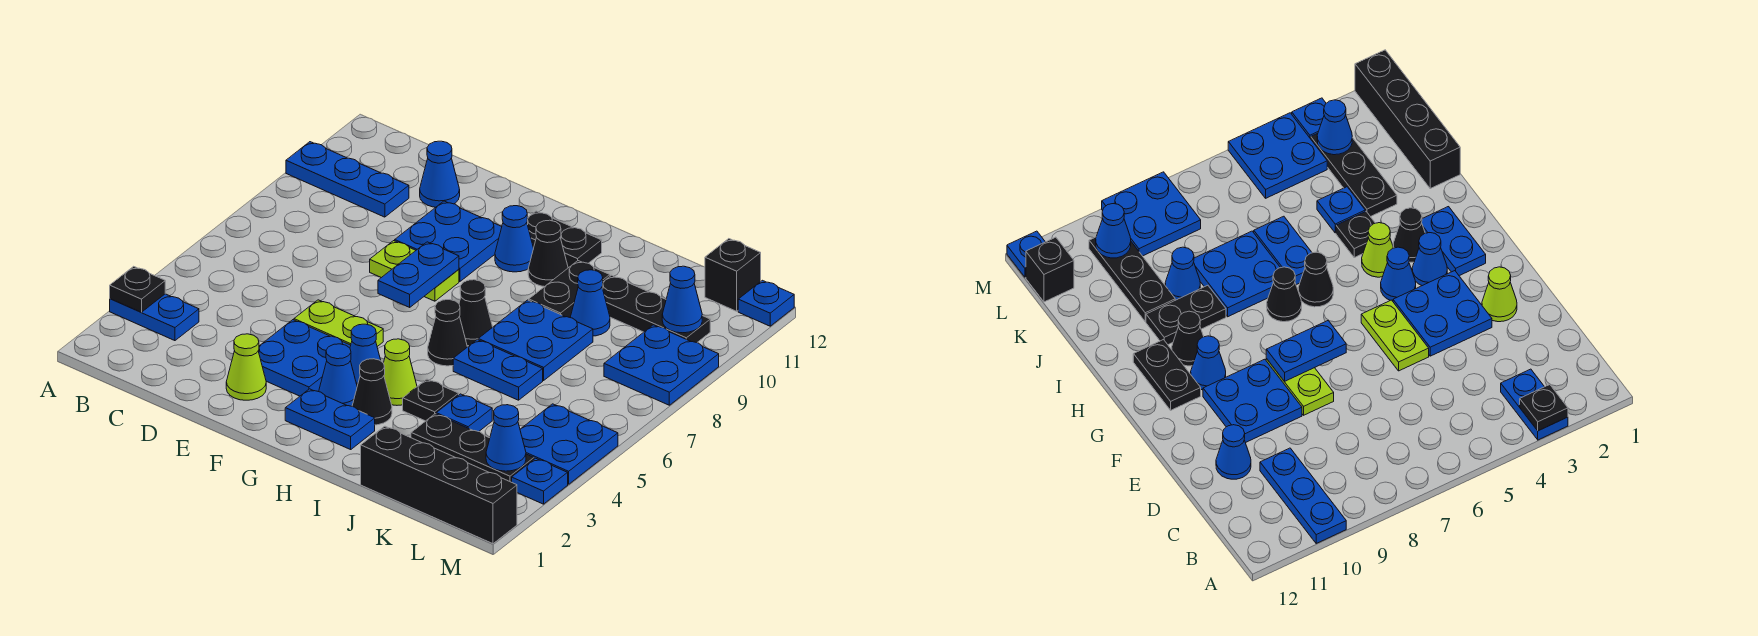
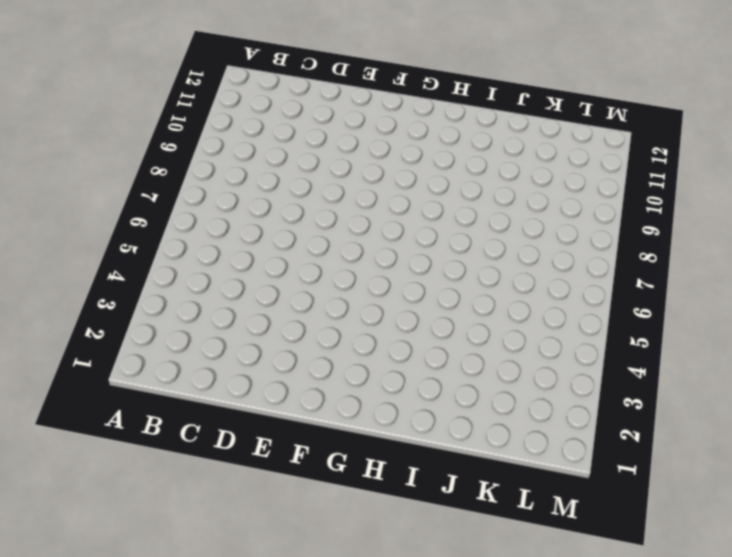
none -> blue plate A3:B3 level 1
none -> blue plate A10:C10 level 1
none -> blue cone D11 level 1
none -> lime cone E2 level 1

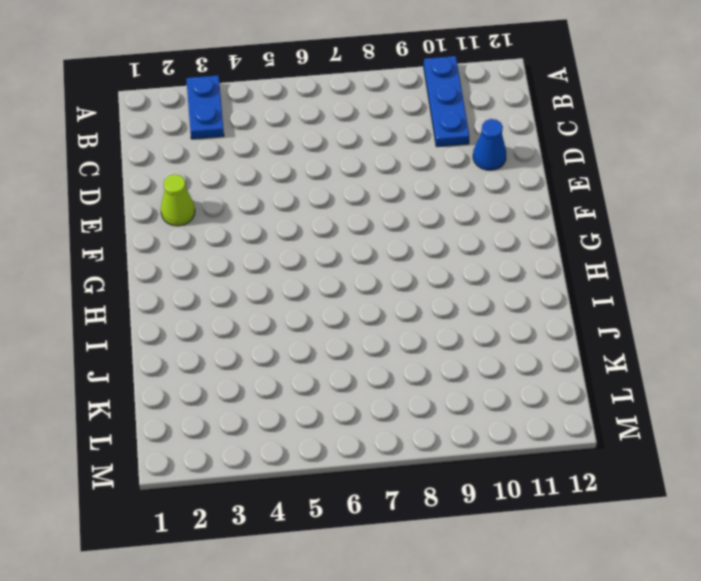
none -> blue plate E3:F4 level 1
none -> lime plate E5:F5 level 1
none -> lime plate E8:F8 level 1
none -> blue plate E9:F10 level 1

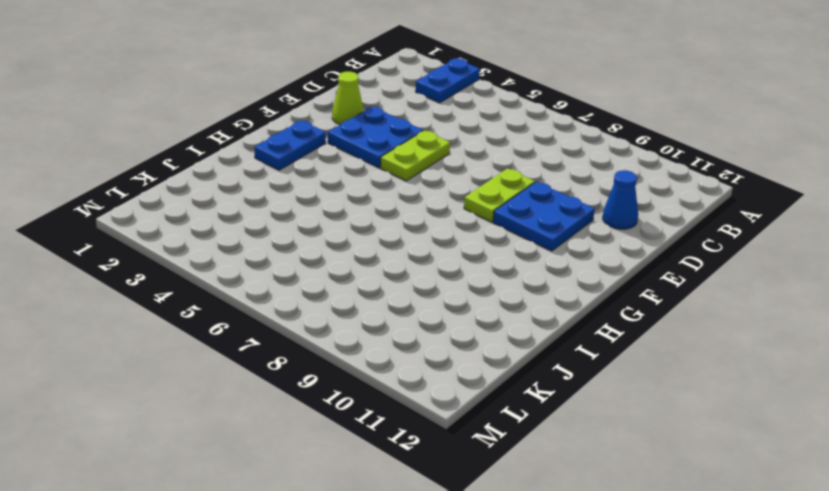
none -> blue plate A10:C10 level 1
none -> blue cone G3 level 1
none -> blue cone G4 level 1
none -> blue cone G10 level 1

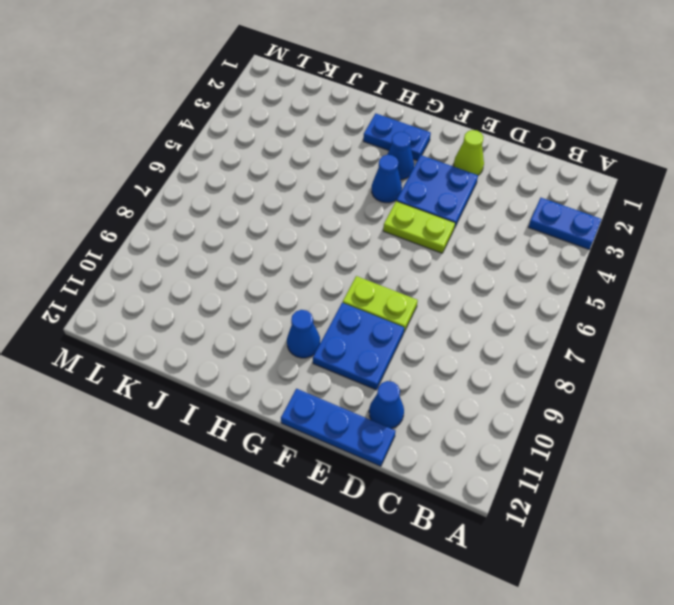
blue plate D12:F12 level 1 -> blue plate A10:C10 level 1
none -> black plate G11:H11 level 1
none -> black cone H3 level 1
none -> lime cone H4 level 1
none -> black cone H6 level 1

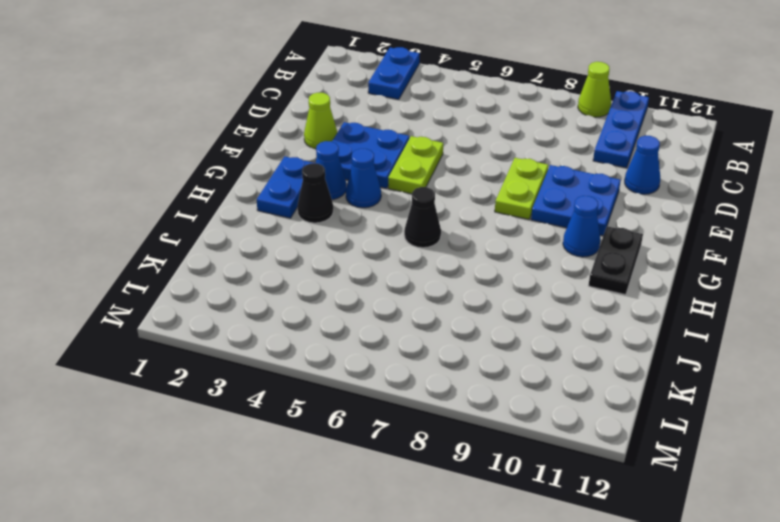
lime cone A9 level 1 -> lime cone H4 level 1
none -> black cone H7 level 1
none -> black cone H10 level 1
none -> black plate I4 level 1
none -> blue plate I6:J6 level 1

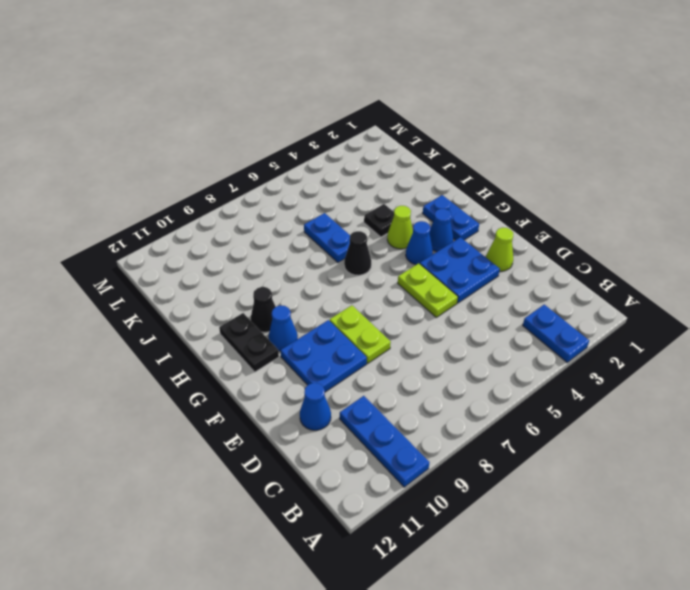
none -> black cone H3 level 1
none -> black cone H7 level 1
none -> blue plate I7:J8 level 1
none -> black plate I9:I10 level 1

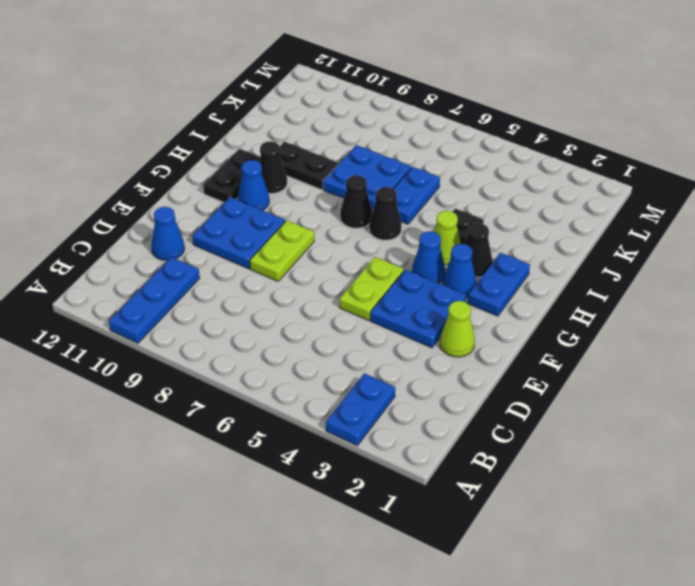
none -> black brick J1:M1 level 1
none -> black plate J3:L3 level 1
none -> blue plate J4 level 1
none -> blue cone J9 level 1

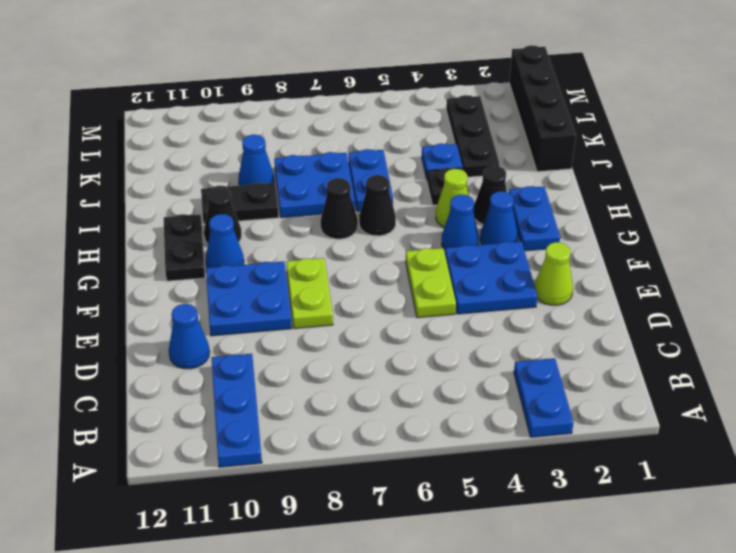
none -> black plate J10:L10 level 1
none -> blue plate L4:M5 level 1
none -> blue plate L8:M9 level 1
none -> black brick L12 level 1

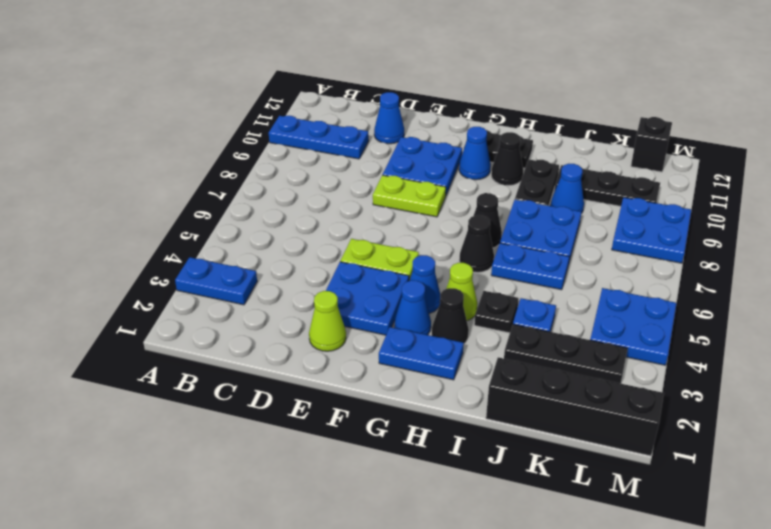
none -> blue plate M3 level 1
none -> blue plate M12 level 1
none -> black plate A3 level 2
none -> blue plate F7:F8 level 2

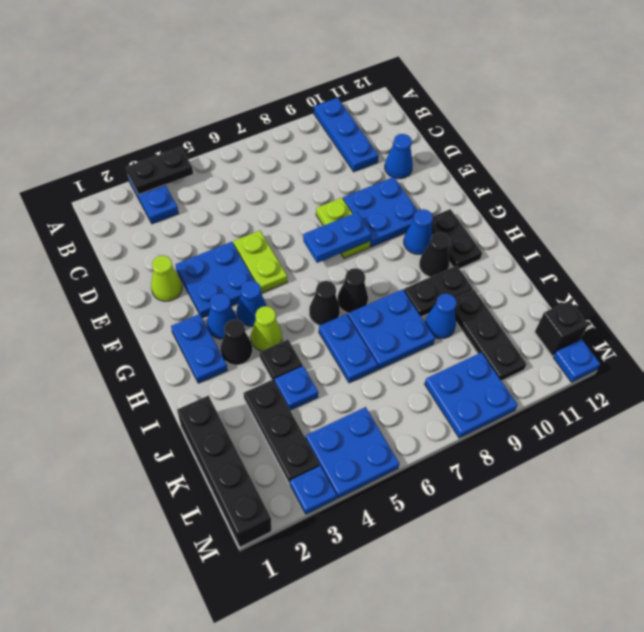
black plate A3:A4 level 2 -> black plate A3 level 2
none -> blue cone L3 level 2
none -> blue cone L10 level 2

